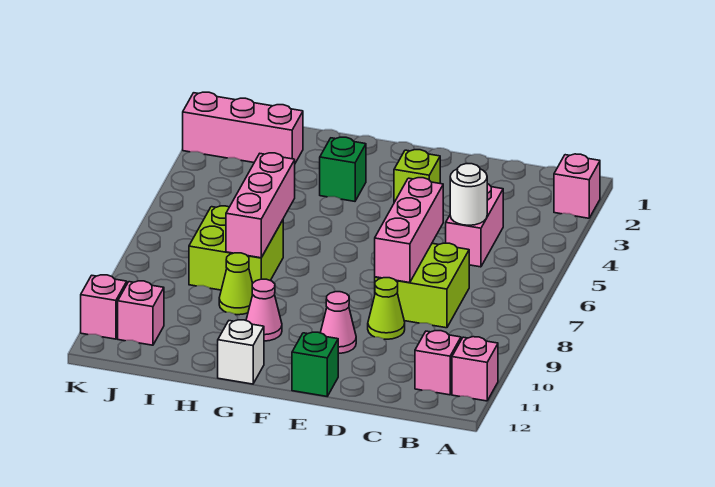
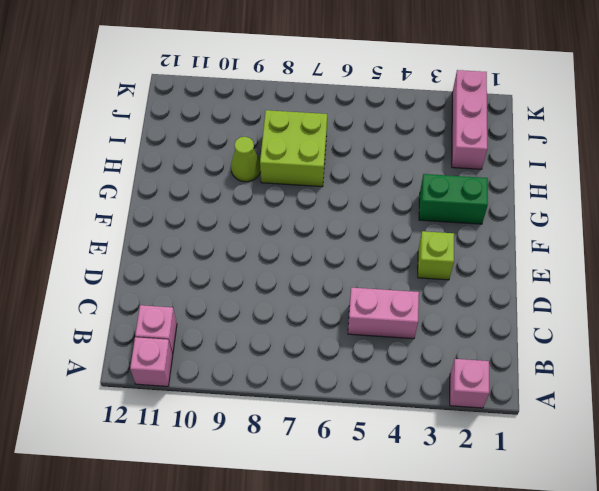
green brick G2:G3 level 1 -> green brick G3 level 1
none -> lime brick C7:D8 level 1
none -> lime cone D9 level 1
none -> pink cone E10 level 1

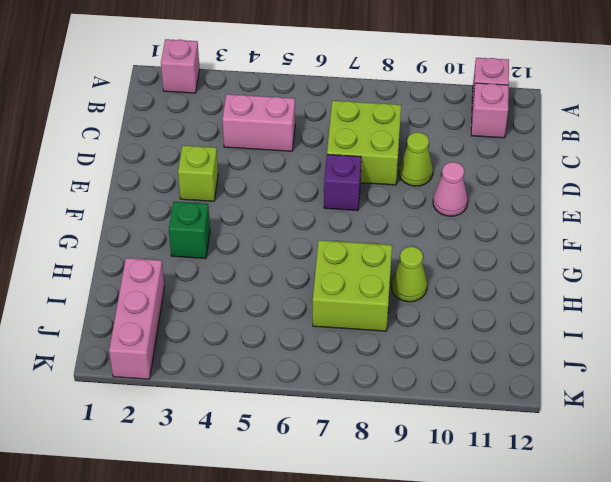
purple brick E7 level 1 -> none
none -> green brick E12 level 1
none -> pink cone G10 level 1
none -> white brick G12 level 1

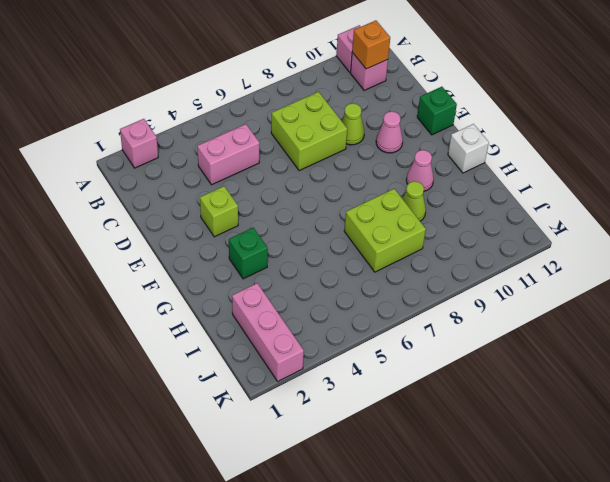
orange brick B11 level 2 -> none
none -> pink brick J11 level 1
none -> pink brick K11 level 1
none -> white round brick C5 level 2

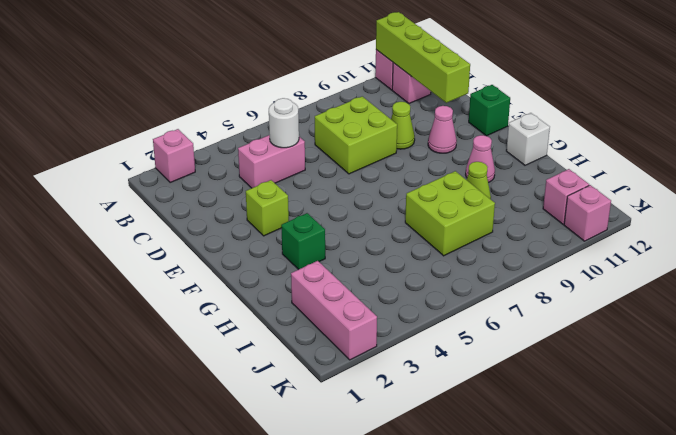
lime brick A11:D11 level 2 -> none
none -> pink brick D6:D8 level 2
none -> pink brick H6:H8 level 2

